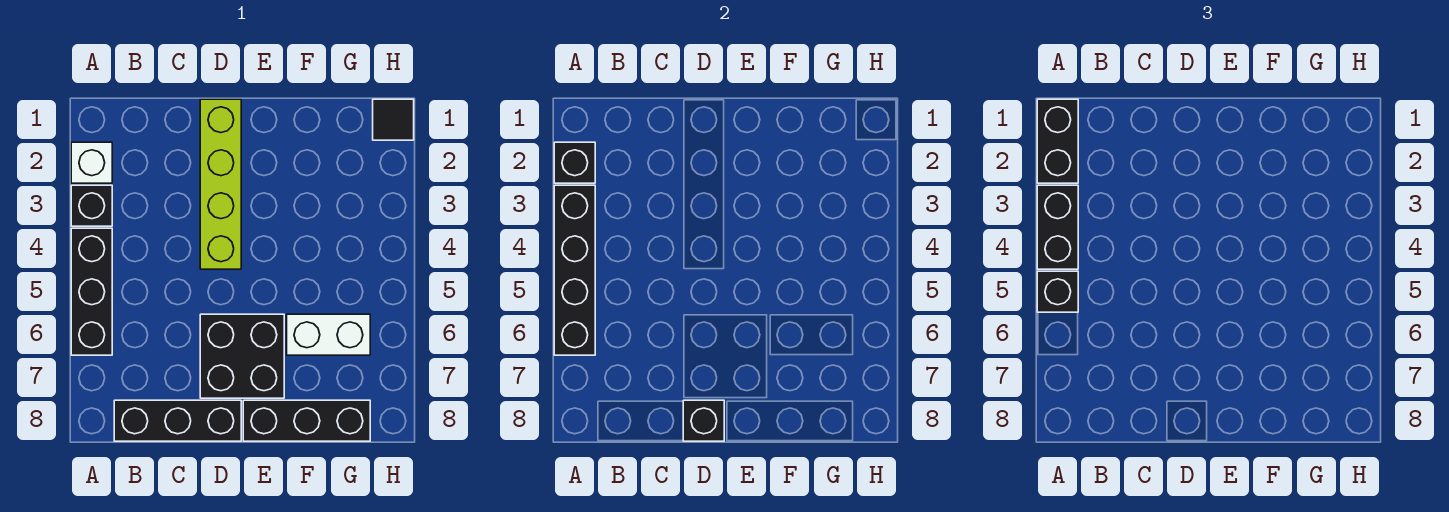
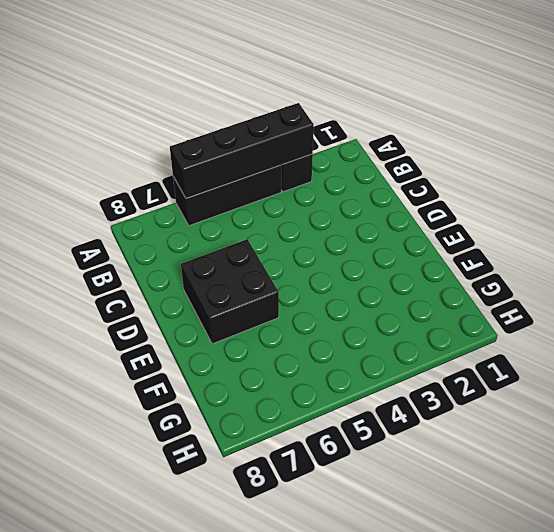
none -> white brick A2 level 1
none -> black brick B8:D8 level 1
none -> lime brick D1:D4 level 1

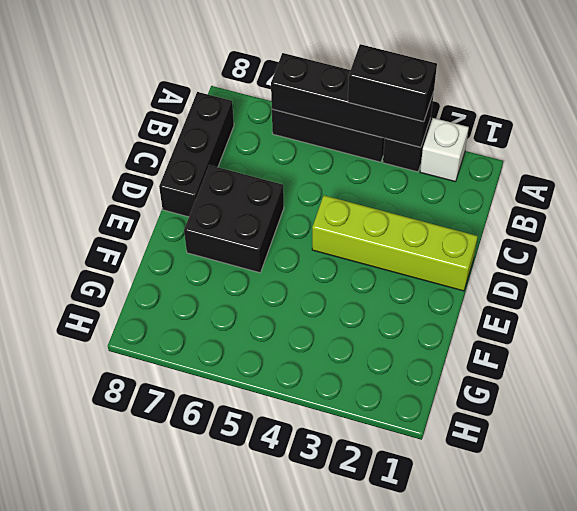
none -> black brick E8:G8 level 1
none -> white brick F6:G6 level 1
none -> black tile H1 level 1

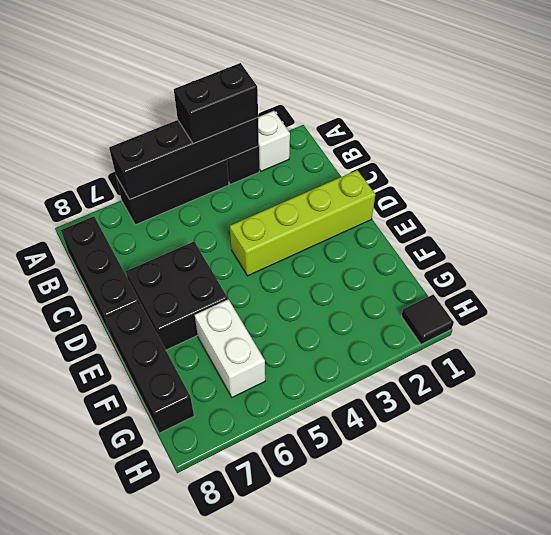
none -> black brick A2 level 2
none -> black brick D8 level 2
none -> black brick A1:A2 level 3

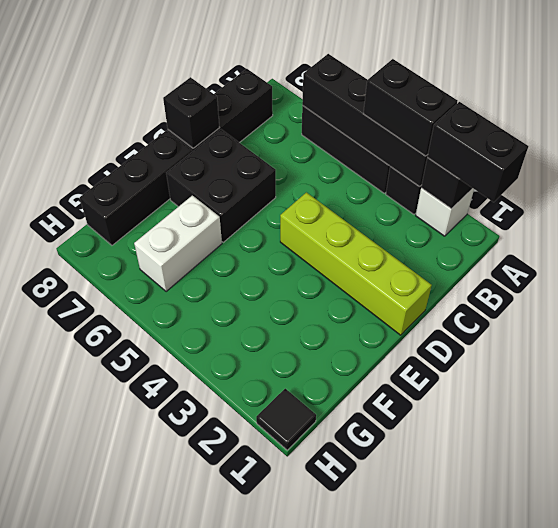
none -> black brick A5 level 3

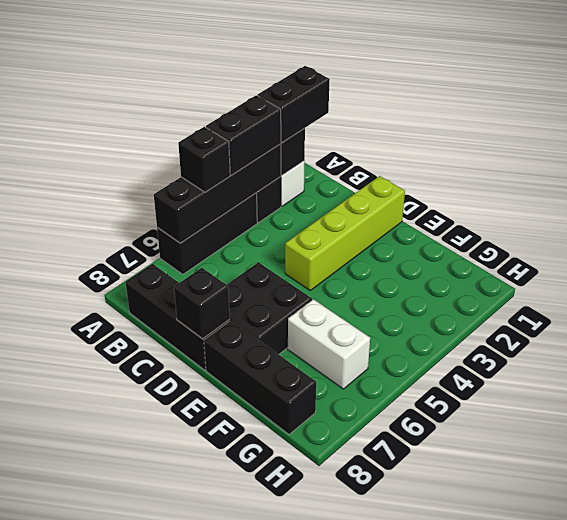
none -> black tile H1 level 1

